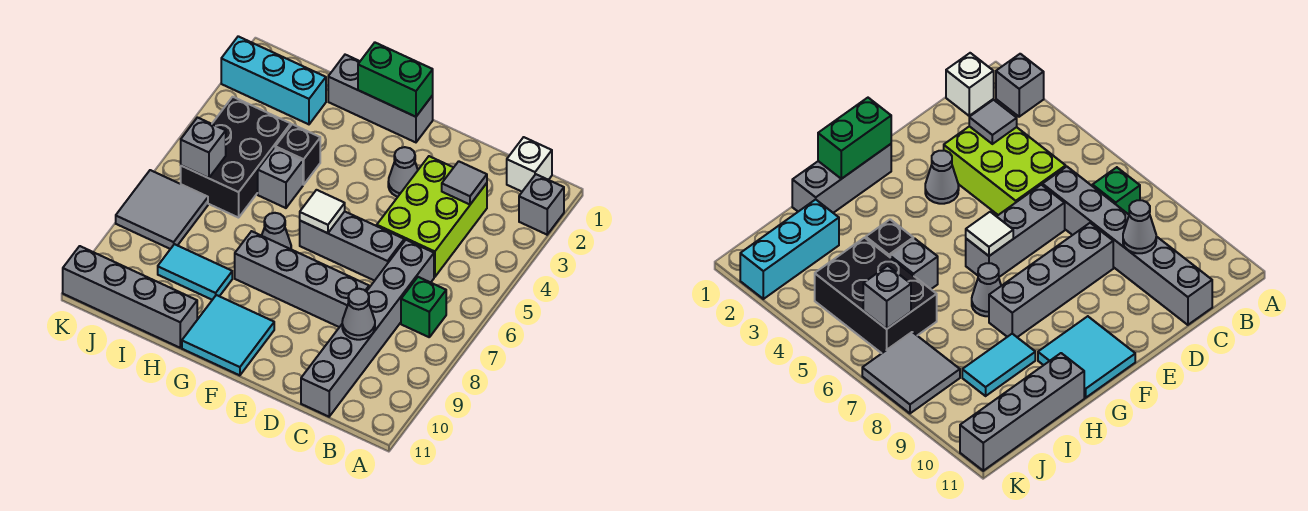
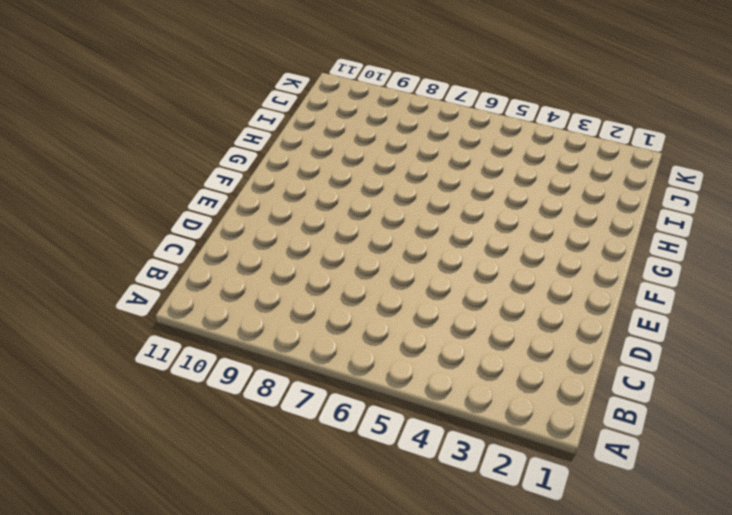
none -> grey brick A2 level 1
none -> white brick B1 level 1
none -> green brick B7 level 1

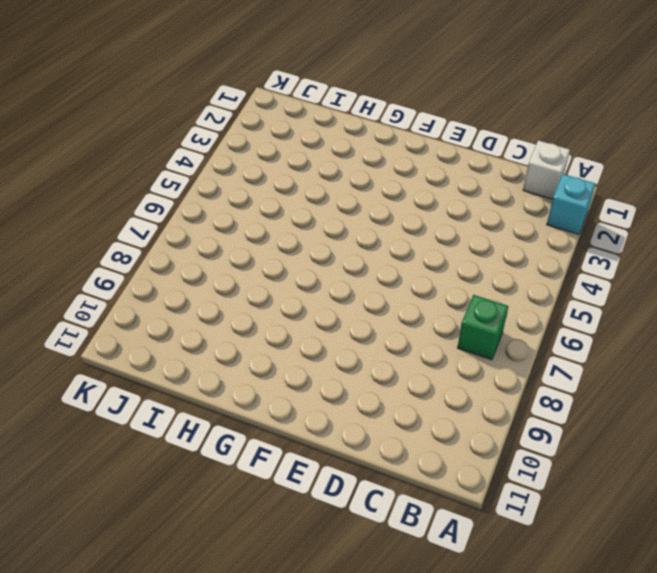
cyan brick A2 level 1 -> grey brick A2 level 1
none -> lime brick C3:D5 level 1
none -> grey brick C6:C11 level 1
none -> grey brick D6:F6 level 1

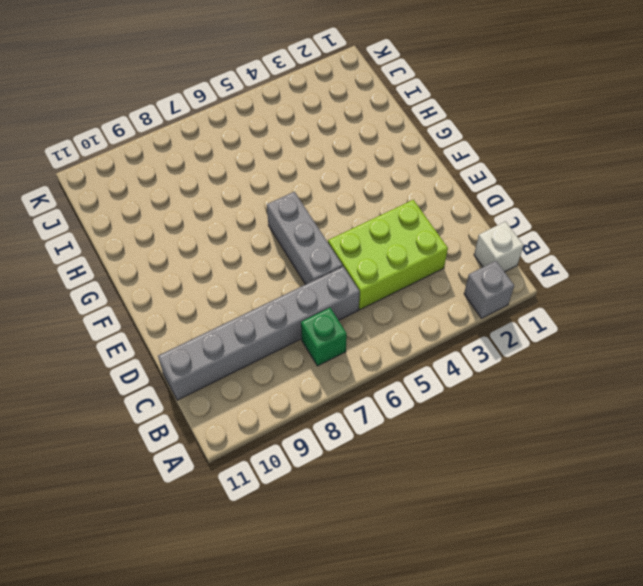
none -> grey brick D8:G8 level 1
none -> grey cone E3 level 1
none -> grey brick F1:H1 level 1

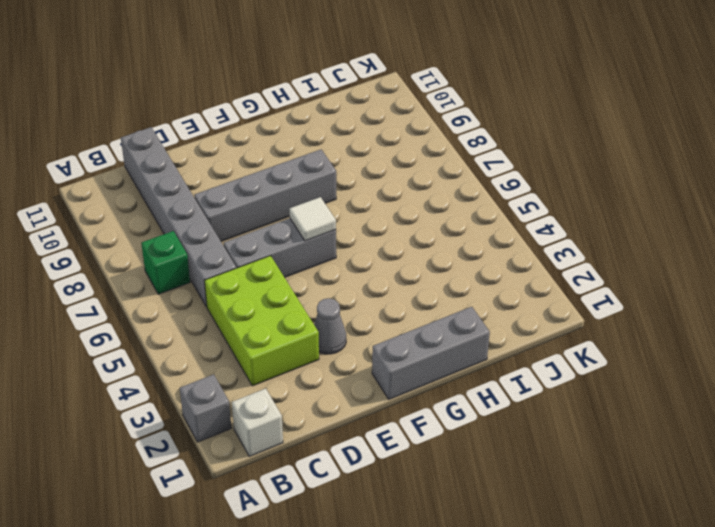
none -> cyan tile F10:G11 level 1
none -> grey cone G7 level 1
none -> black brick H4 level 1

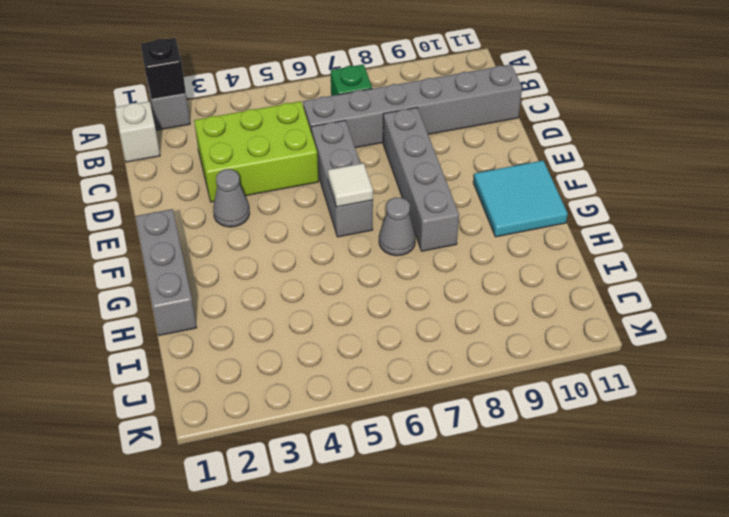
black brick A2 level 2 -> black brick H4 level 1
none -> grey brick H5 level 1
none -> cyan tile H9:I9 level 1
none -> grey brick H11:K11 level 1

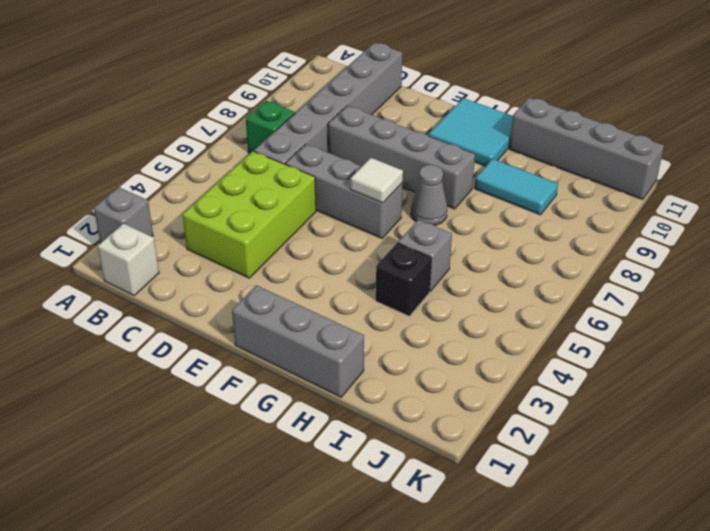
none -> grey cone E3 level 1
none -> cyan brick I2:K2 level 1
none -> black brick I4:J6 level 1

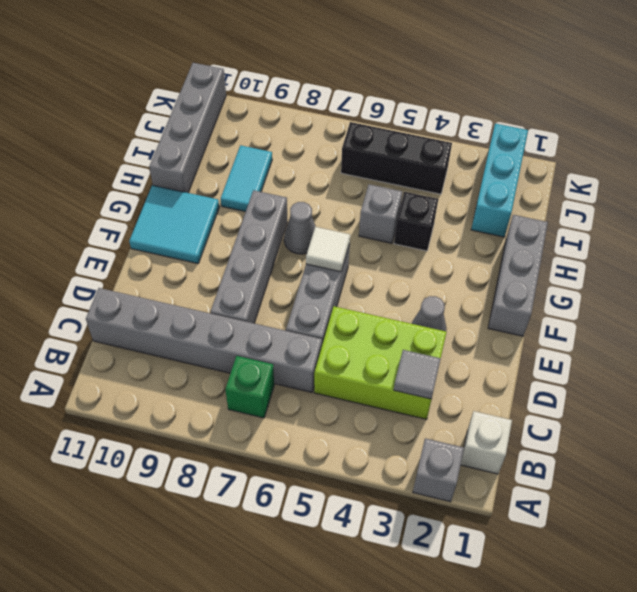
black brick J4:J6 level 1 -> black brick I4:J6 level 1
none -> grey tile J7:K8 level 1
none -> grey cone C9 level 2
none -> green brick F1:G1 level 2

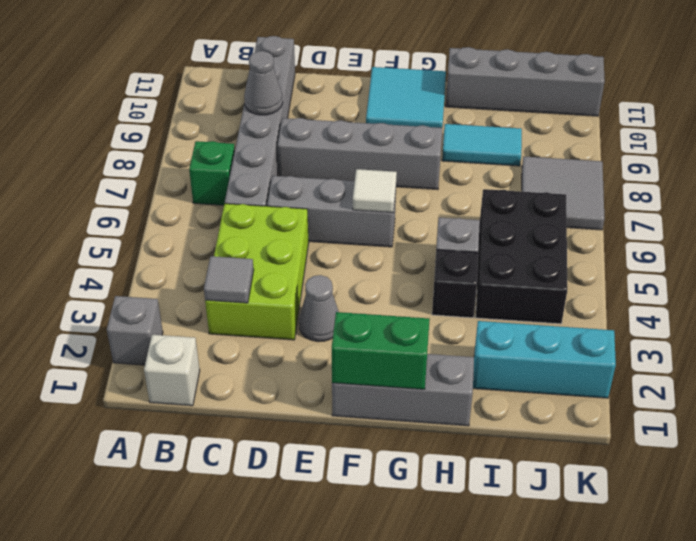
none -> grey cone G7 level 1
none -> grey brick J6 level 2

